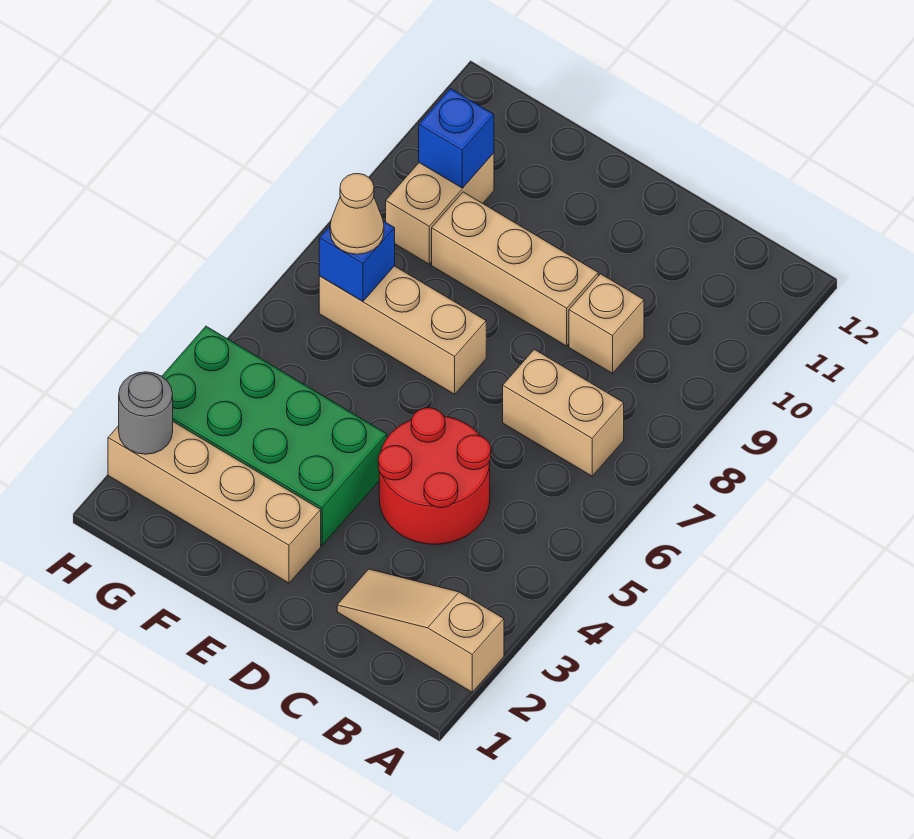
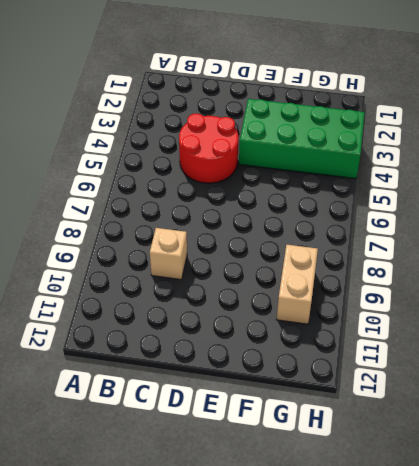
none -> tan slope A2:C2 level 1 top A
none -> tan brick B7:C7 level 1
none -> tan brick D9:F9 level 1

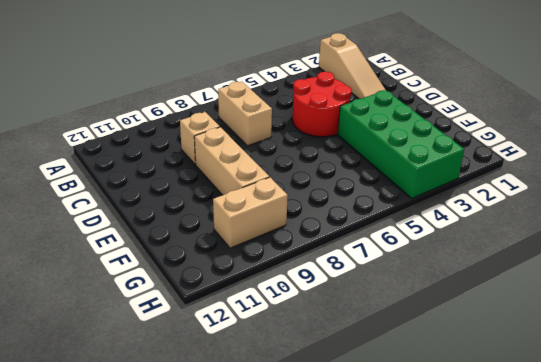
none -> tan brick E2:H2 level 1
none -> tan brick E7:G7 level 1
none -> blue brick G7 level 2

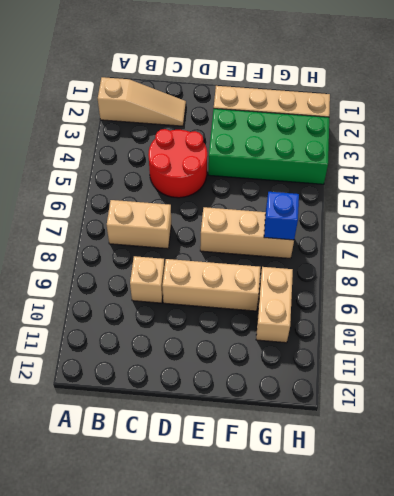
none -> blue brick G10 level 2
none -> grey round brick H2 level 2
none -> tan cone G7 level 3

